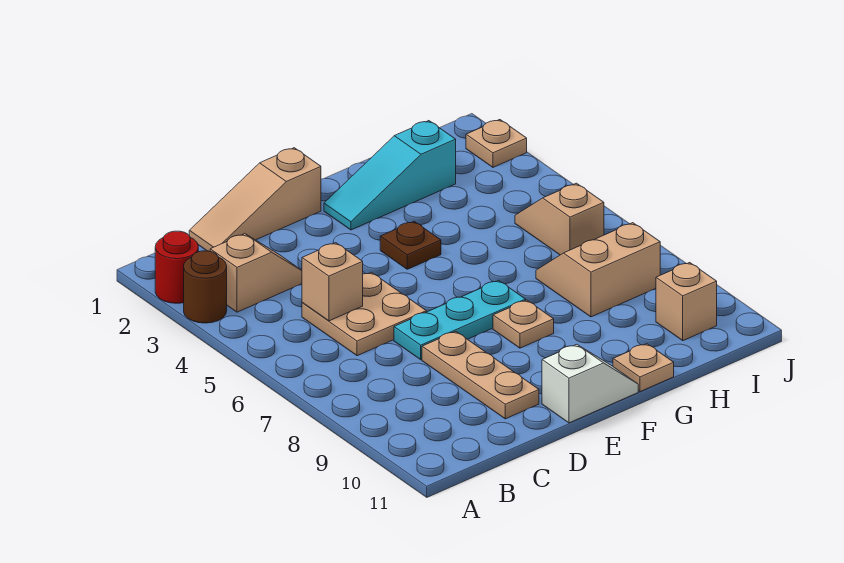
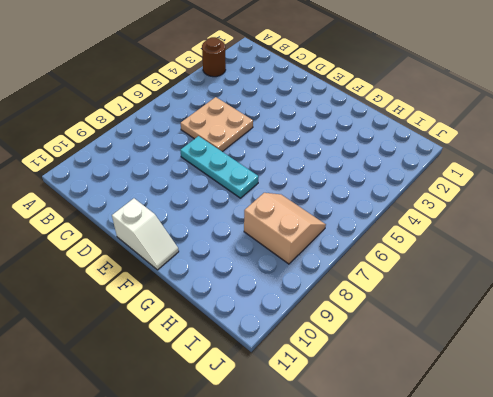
none -> red round brick A2 level 1
none -> tan slope B3:C3 level 1 top B
none -> tan slope C1:E1 level 1 top E

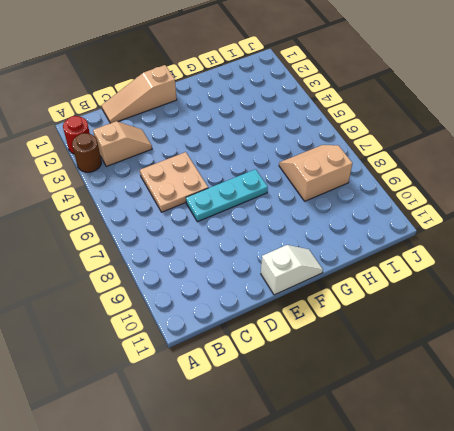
none -> tan plate D8:D10 level 1
none -> cyan slope F2:H2 level 1 top H
none -> brown plate F4 level 1

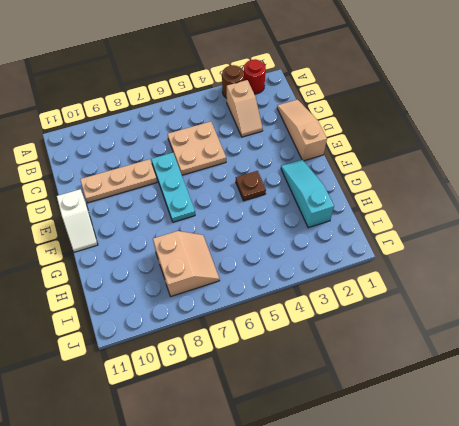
none -> tan plate F8 level 1
none -> tan plate G11 level 1
none -> tan slope I5:I6 level 1 top 6

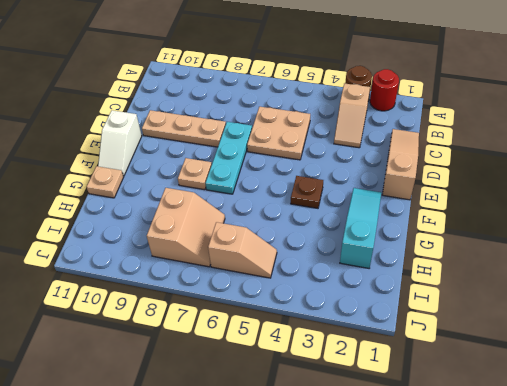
none -> tan brick I10 level 1
none -> tan plate J2 level 1
none -> tan brick C5 level 2

